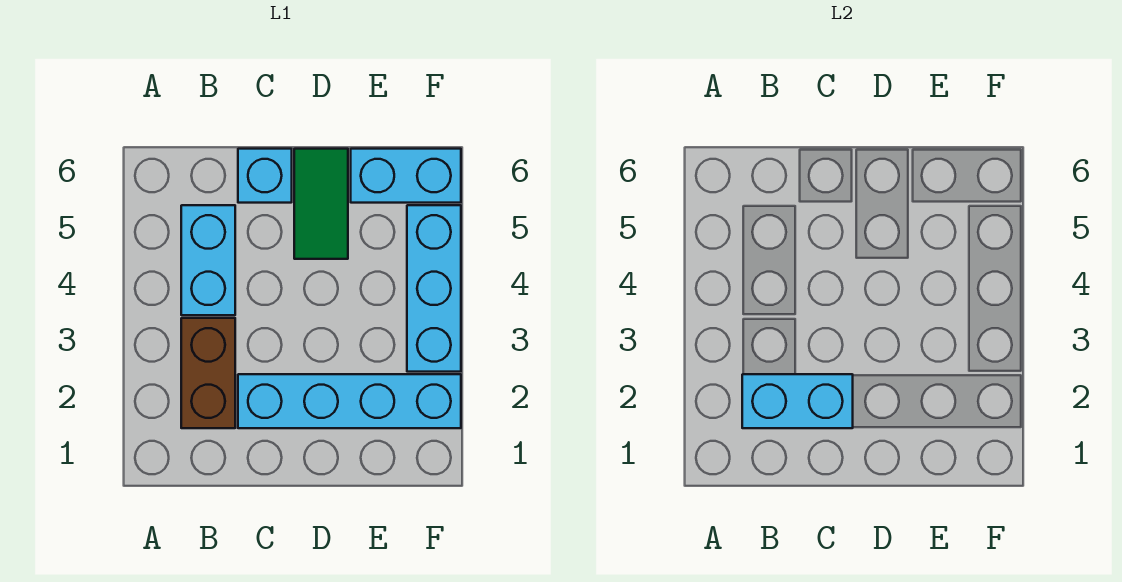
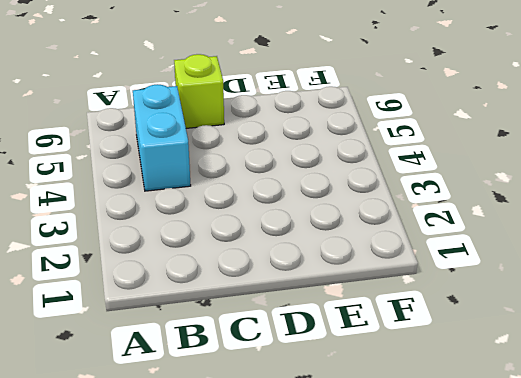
lime brick C6 level 1 -> cyan brick C6 level 1
none -> brown brick B2:B3 level 1
none -> cyan brick C2:F2 level 1

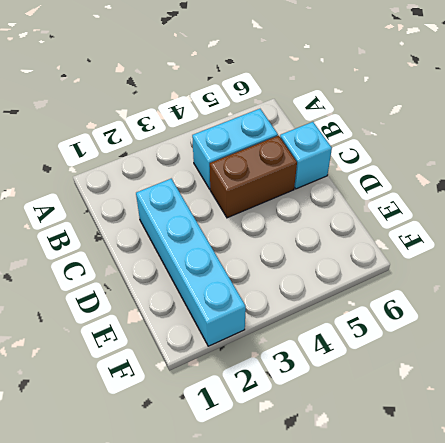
brown brick C4:C5 level 1 -> brown brick B2:B3 level 1
none -> green tile D5:D6 level 1
none -> cyan brick E6:F6 level 1

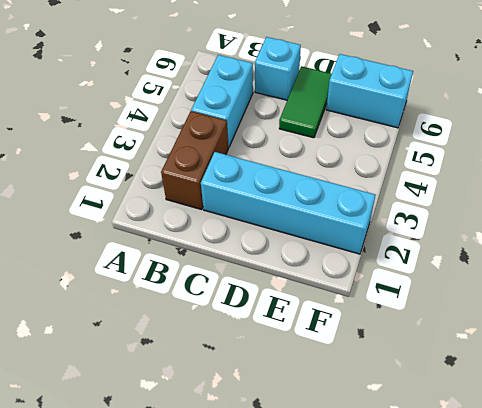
none -> cyan brick F3:F5 level 1
none -> cyan brick B2:C2 level 2

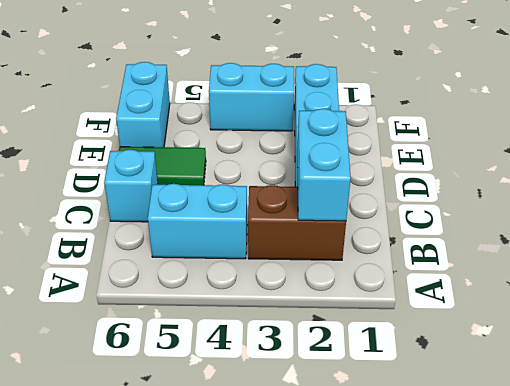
cyan brick F3:F4 level 1 -> cyan brick F3:F5 level 1

